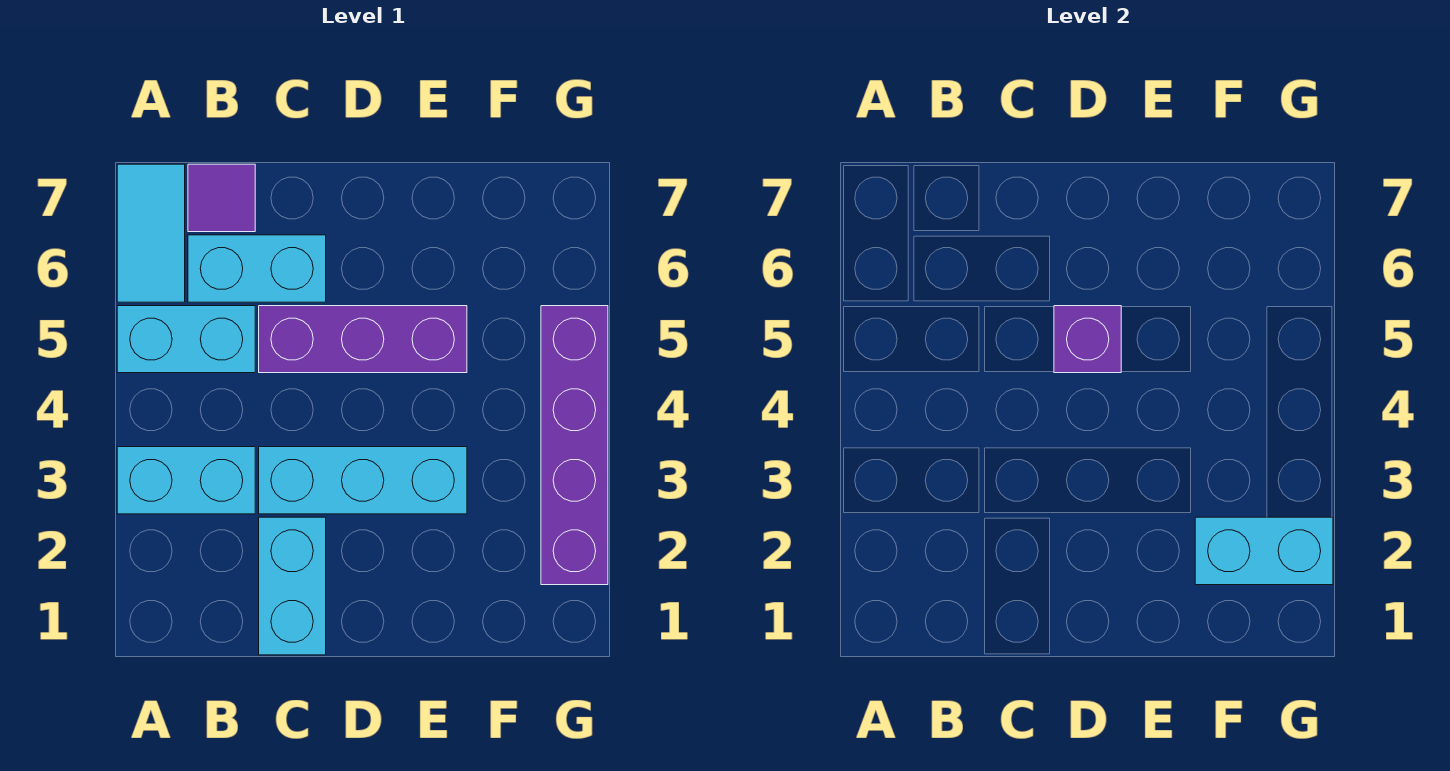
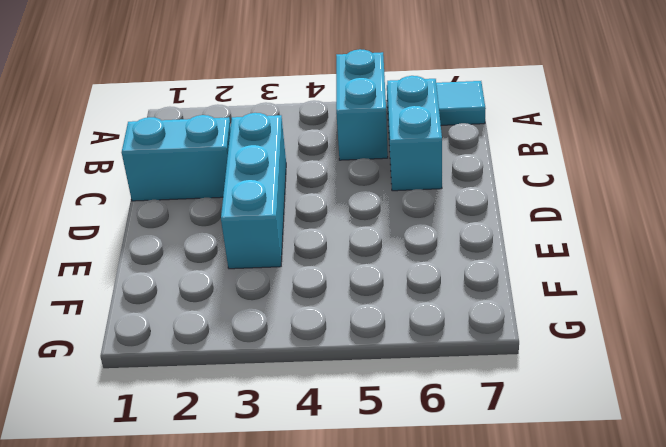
none -> cyan brick A3:B3 level 1
none -> purple tile B7 level 1

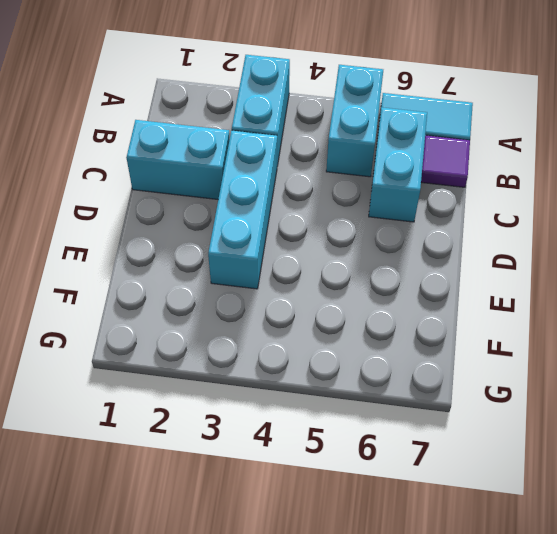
none -> purple brick C5:E5 level 1
none -> purple brick G2:G5 level 1

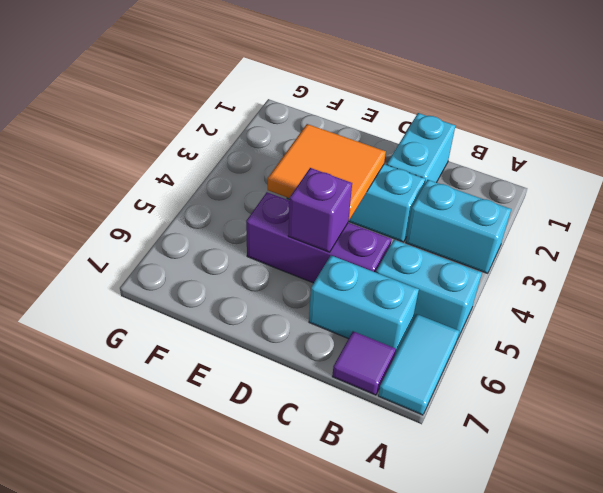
orange tile D3:E4 level 2 -> none
none -> purple brick G2:G5 level 1
none -> cyan brick F2:G2 level 2

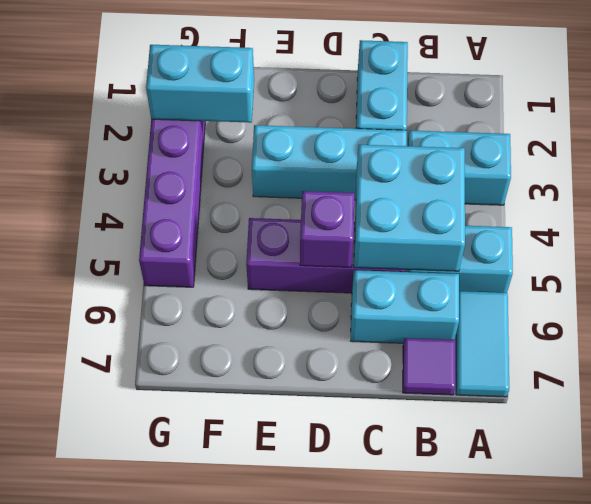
cyan brick B4:C5 level 2 -> none

